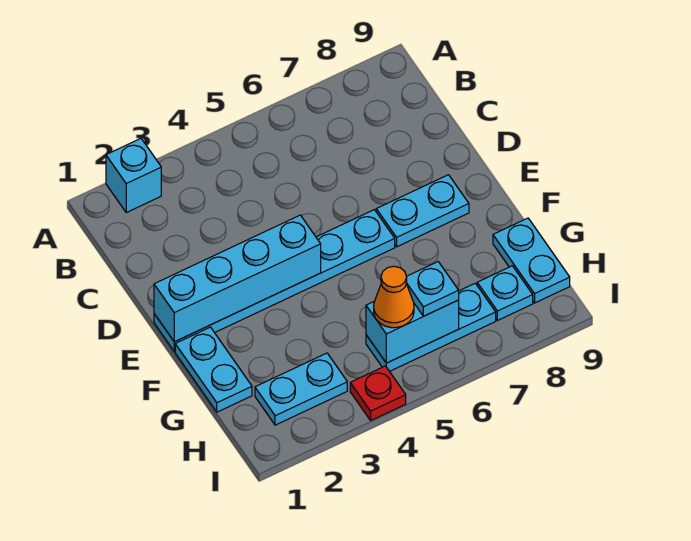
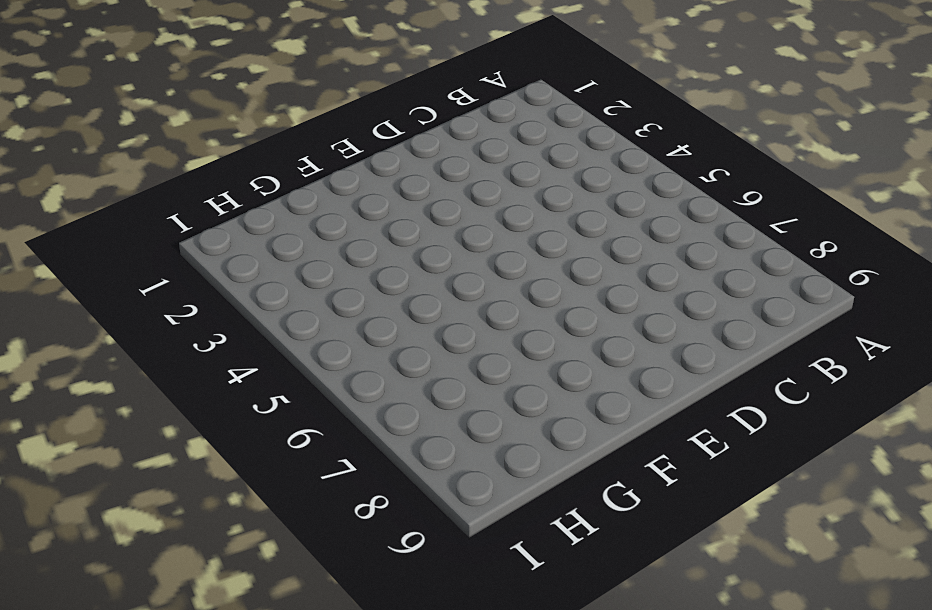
none -> cyan brick A2 level 1
none -> cyan plate E1:E6 level 1
none -> cyan plate E7:E8 level 1

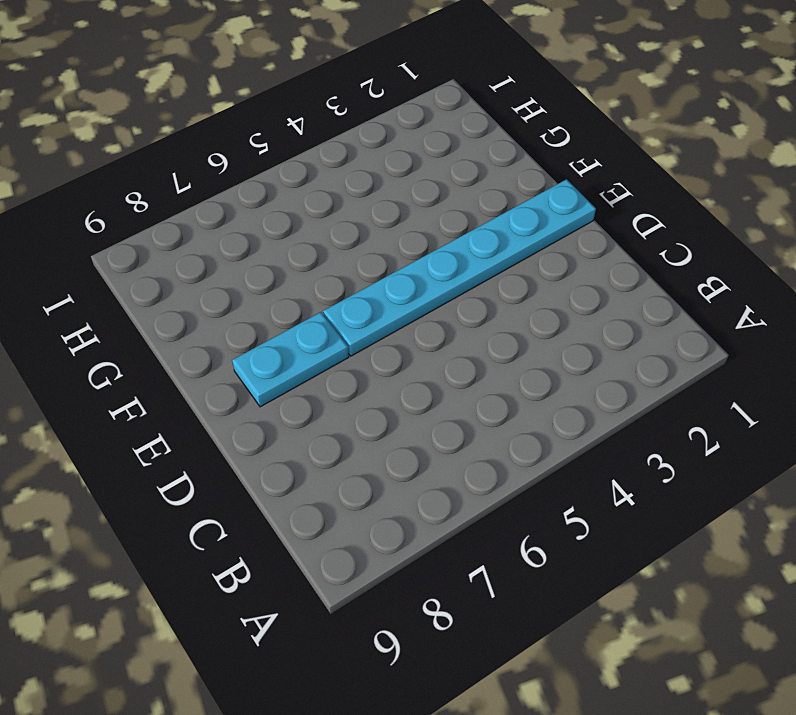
none -> cyan brick A2 level 1
none -> cyan plate F1:G1 level 1
none -> cyan plate G9:H9 level 1

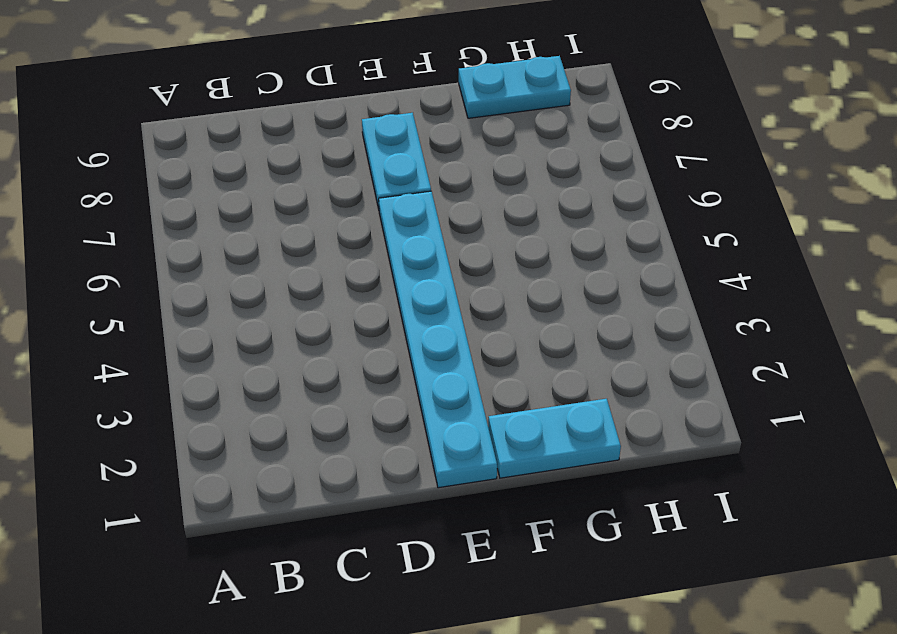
none -> cyan brick A2 level 1
none -> cyan plate H2:H3 level 1
none -> cyan plate H5:H7 level 1

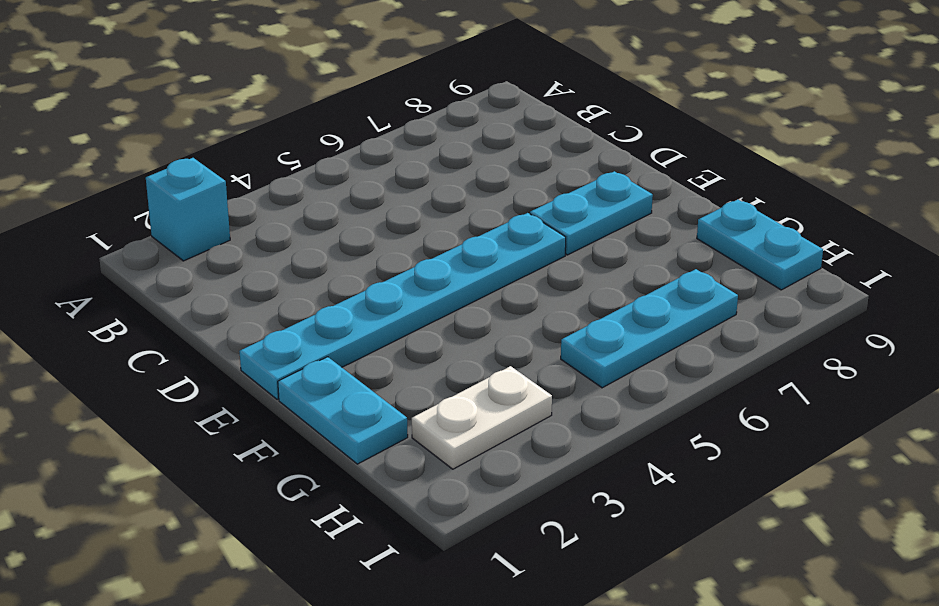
white plate H2:H3 level 1 -> cyan plate H2:H3 level 1
none -> cyan plate H8 level 1
none -> red plate I4 level 1
none -> cyan brick E1:E4 level 2

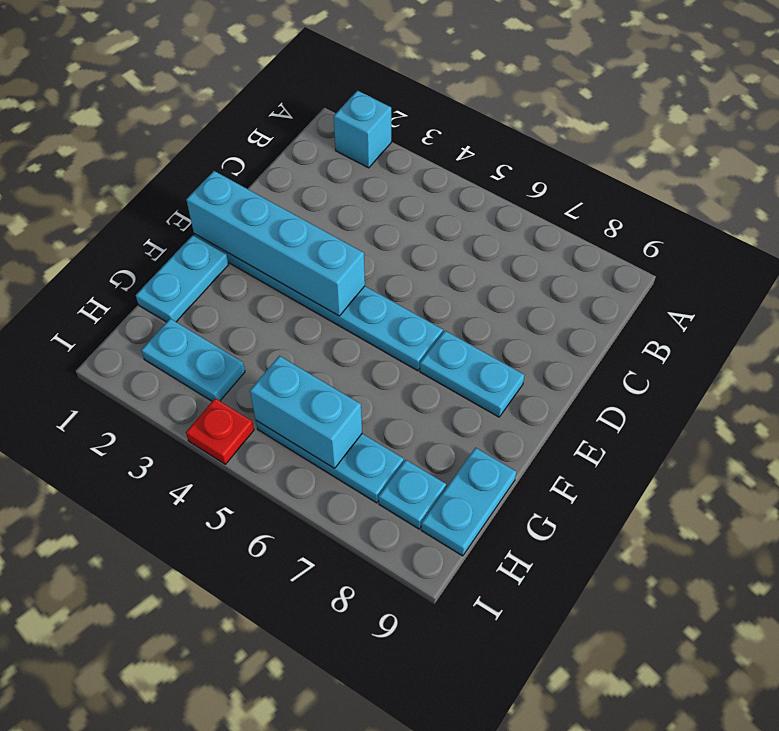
none -> orange cone H5 level 3
none -> cyan plate H6 level 3

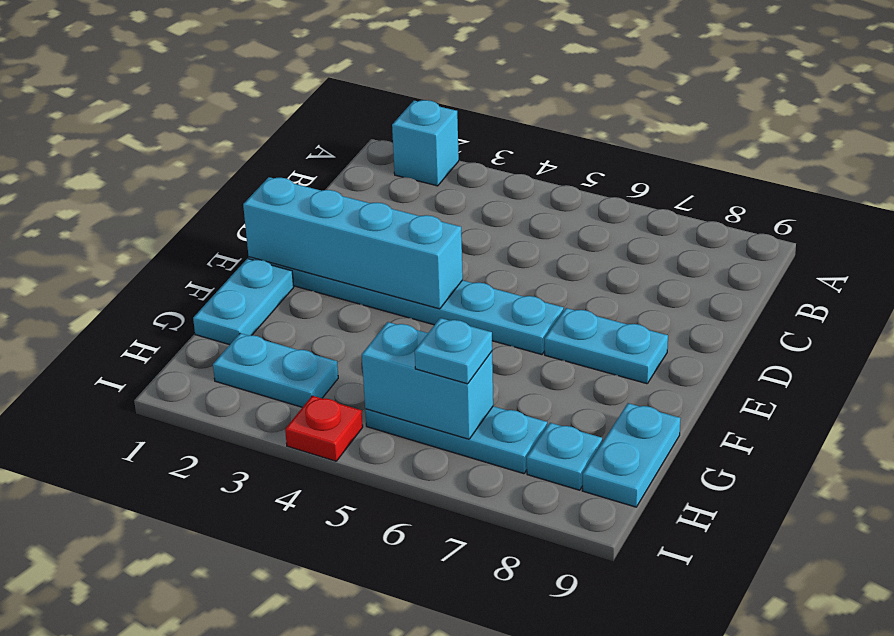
none -> orange cone H5 level 3

